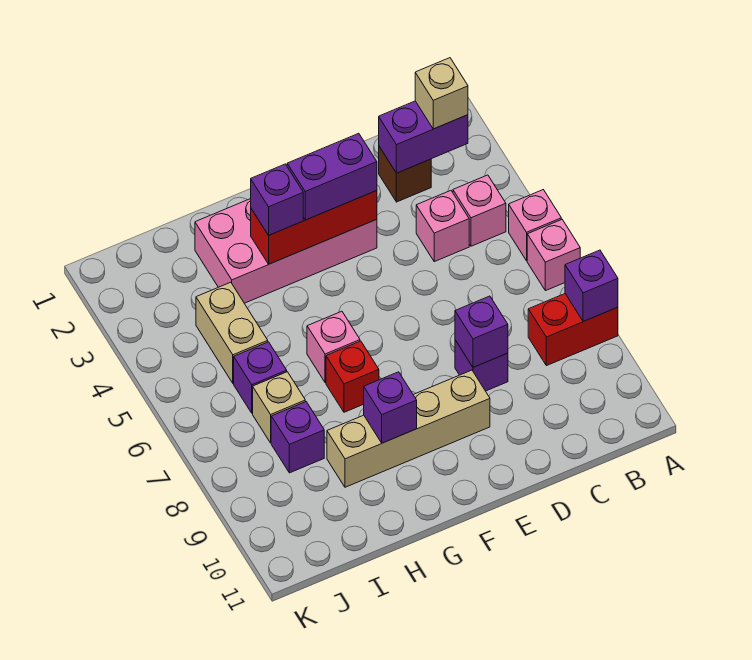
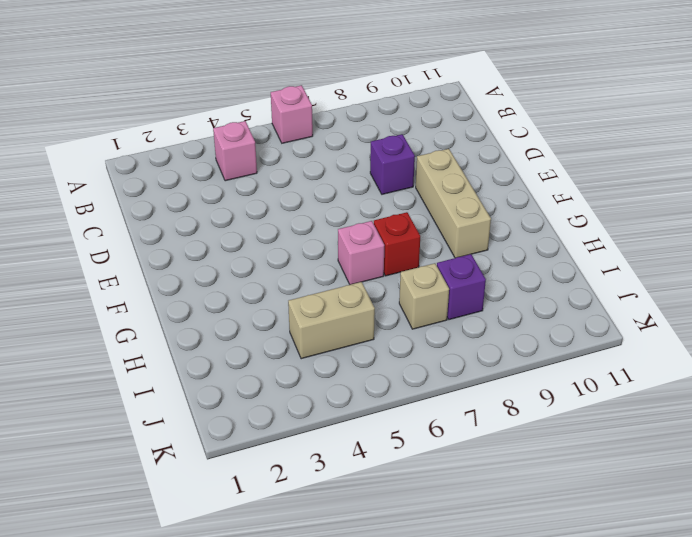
tan brick E9:G9 level 1 -> tan brick E9:H9 level 1
none -> pink brick A5 level 1
none -> red brick A8:B8 level 1
none -> brown brick C2 level 1

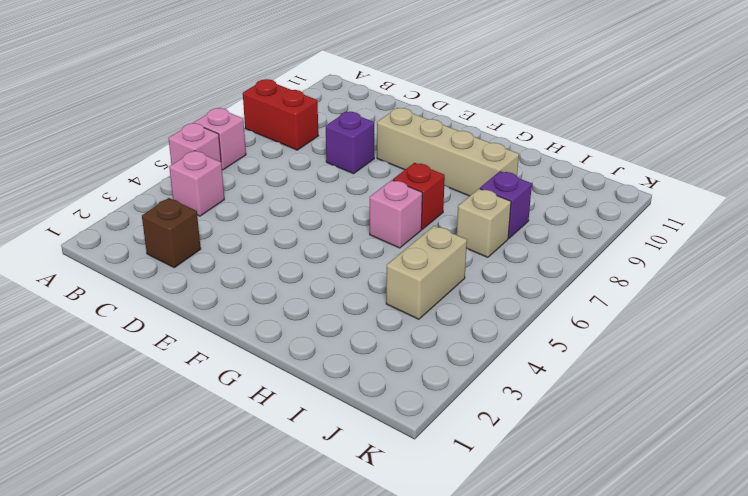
none -> pink brick C4 level 1
none -> pink brick E2:H3 level 1
none -> purple brick I6 level 1

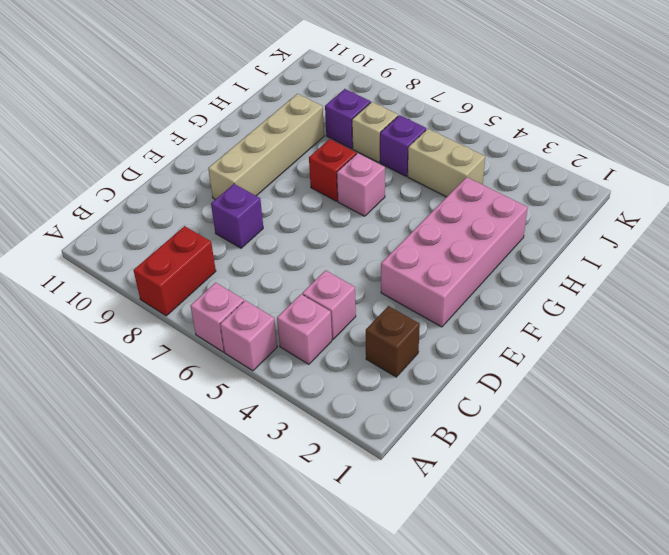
none -> purple brick A8 level 2
none -> purple brick B2:C2 level 2
none -> purple brick D8 level 2

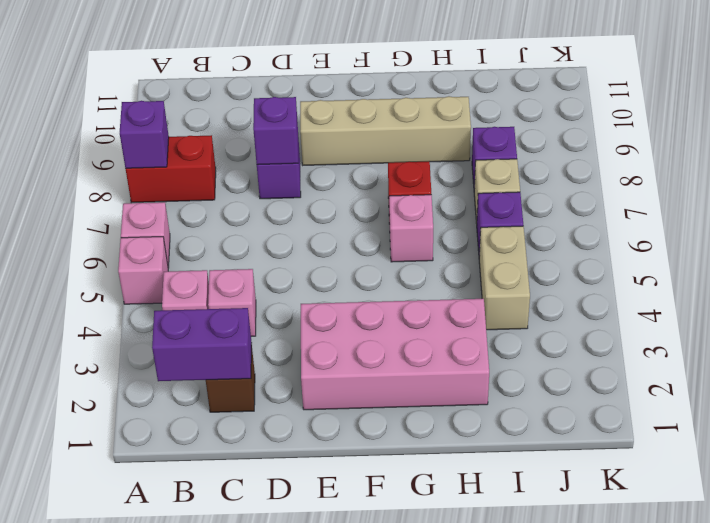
none -> red brick E3:G3 level 2
none -> purple brick G9 level 2
none -> tan brick B2 level 3

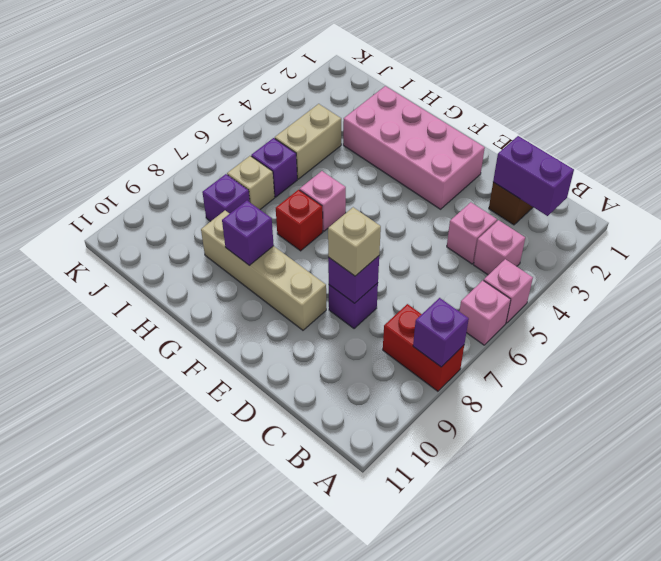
tan brick D8 level 3 -> tan brick B2 level 3
none -> red brick E3:G3 level 2
none -> purple brick E3:F3 level 3
none -> purple brick G3 level 3

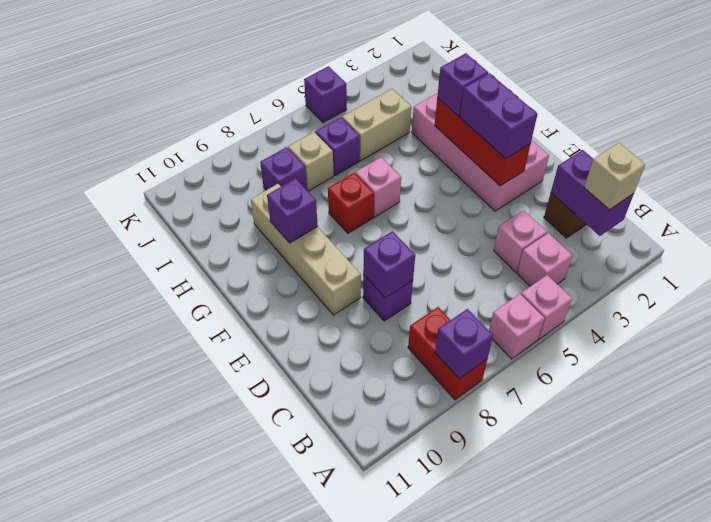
purple brick K5 level 1 -> none

